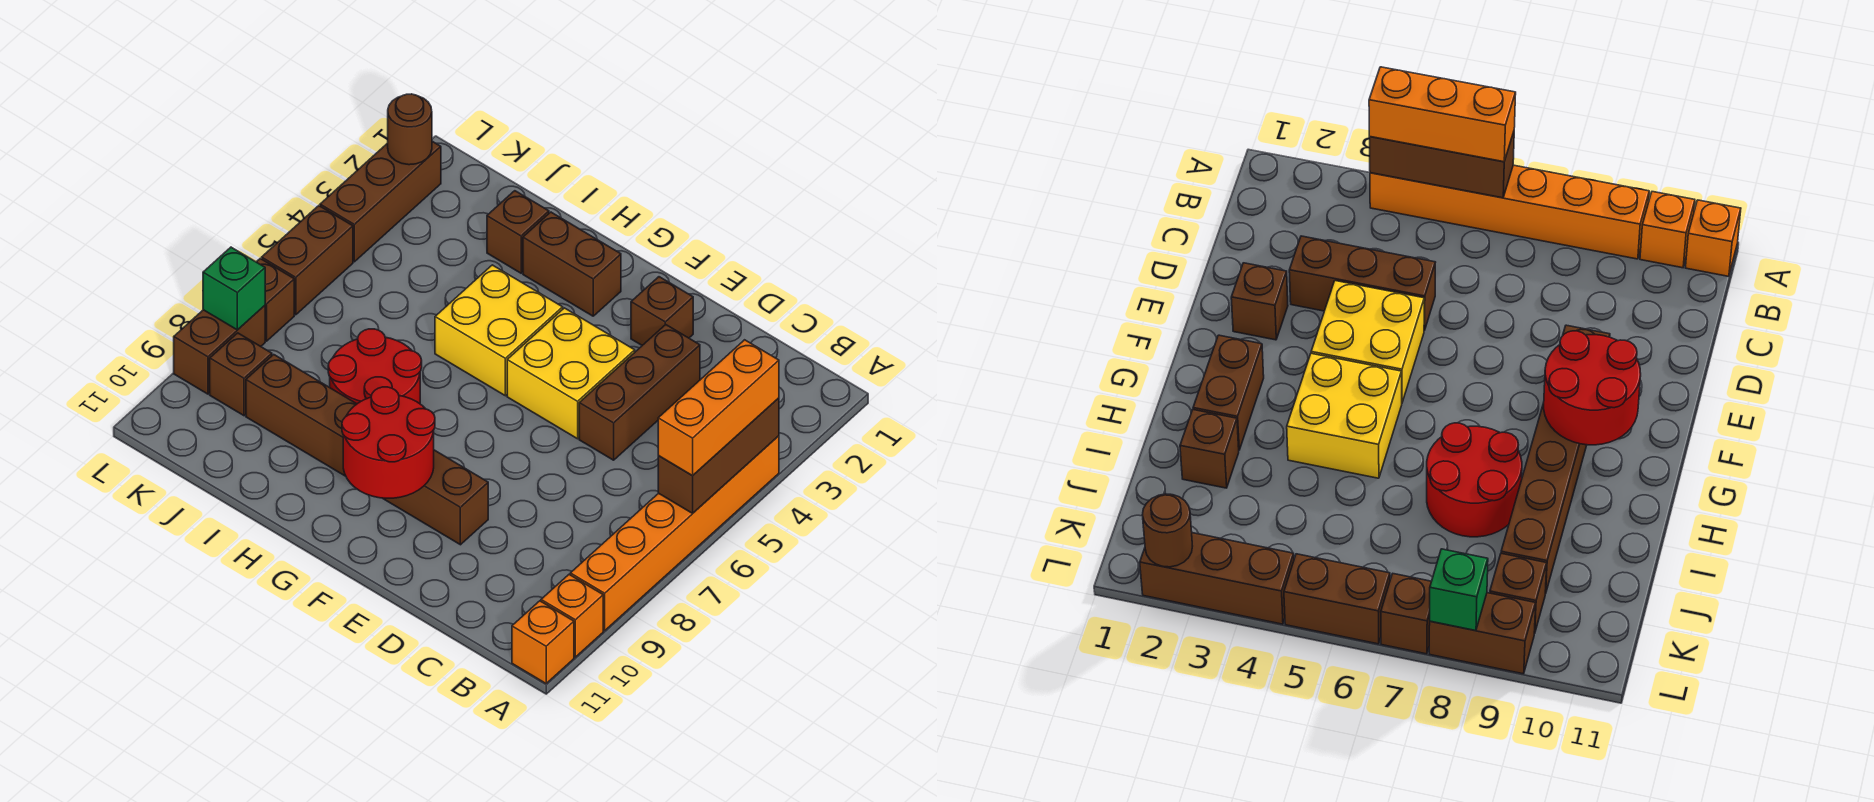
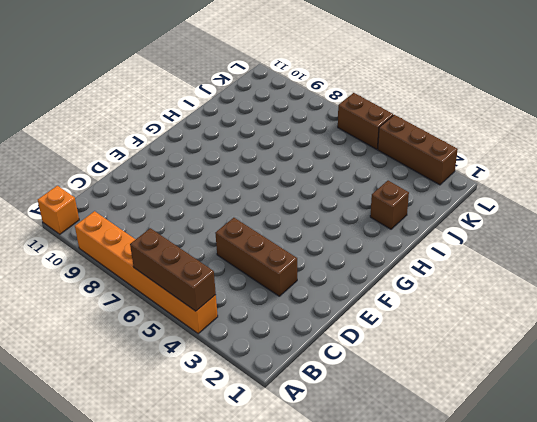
none -> orange brick A10 level 1
none -> brown brick E2 level 1
none -> yellow brick E4:F5 level 1

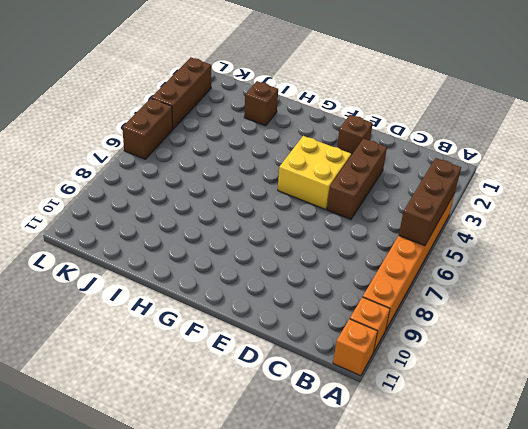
none -> brown brick E9:J9 level 1
none -> brown brick G2:H2 level 1
none -> yellow brick G4:H5 level 1

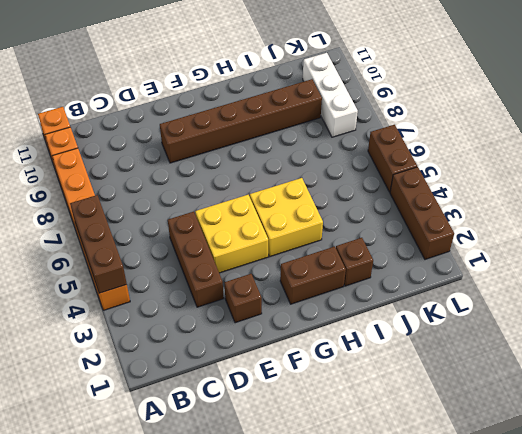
white brick K8:K10 level 1 -> brown brick K9 level 1
none -> red round brick H7:I8 level 1
none -> brown brick L7 level 1
none -> brown brick L8:L9 level 1

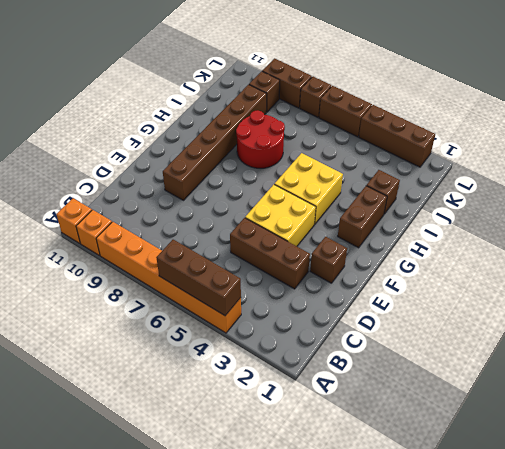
none -> red round brick F9:G10 level 2
none -> brown round brick L2 level 2
none -> green brick L8 level 2

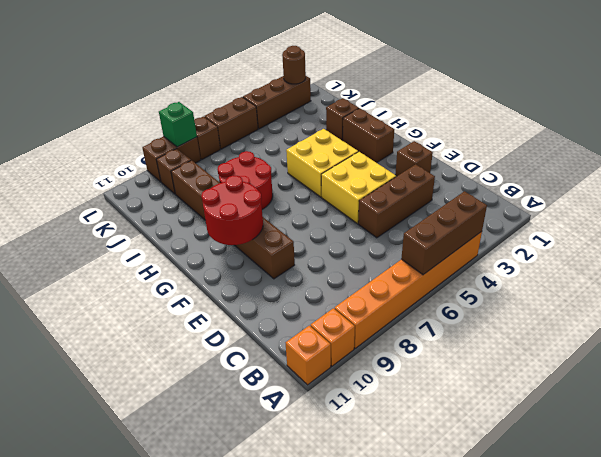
none -> orange brick A4:A6 level 3

